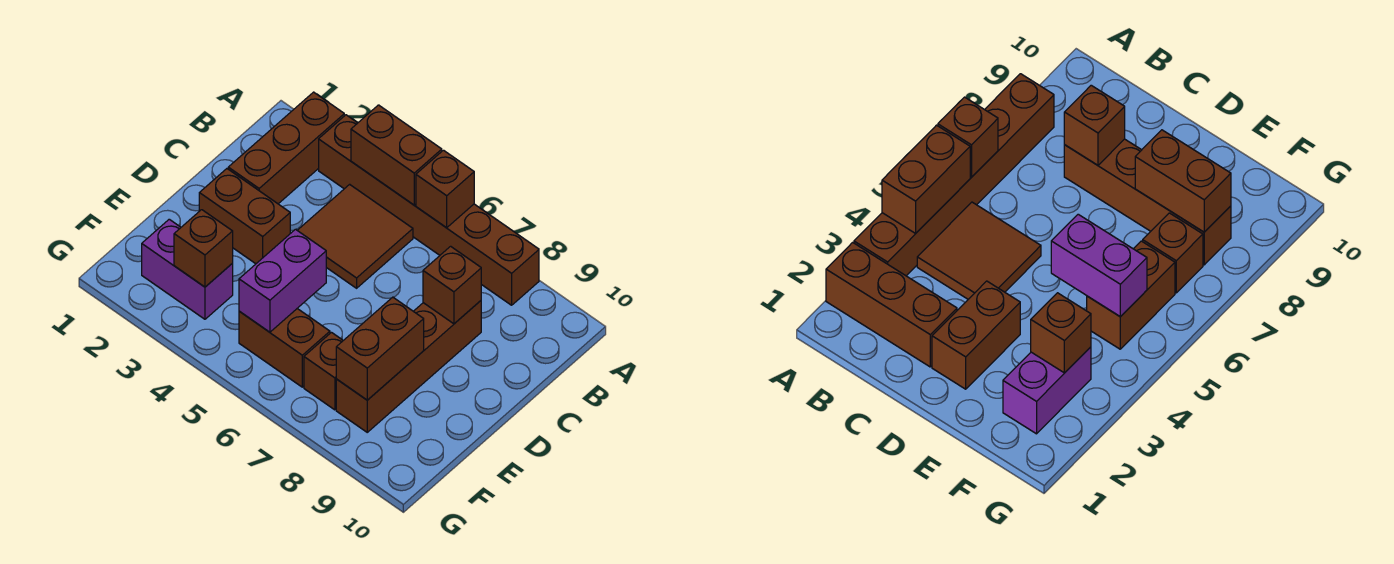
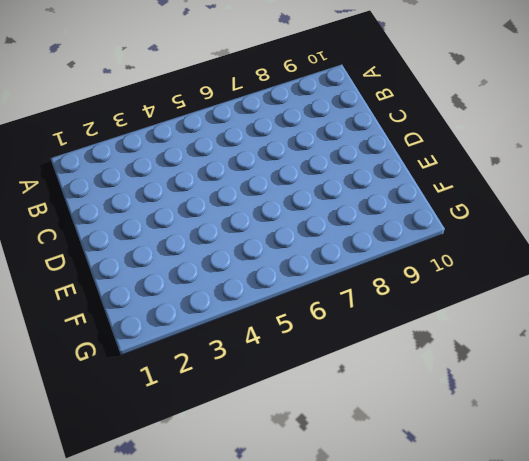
none -> brown brick A2:C2 level 1
none -> brown brick A3:A8 level 1
none -> brown tile B4:C5 level 1

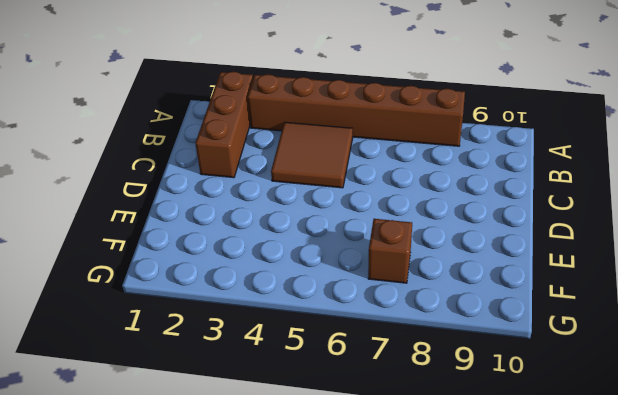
none -> brown brick C8:F8 level 1
none -> brown brick D2:D3 level 1
none -> purple brick F2:F3 level 1

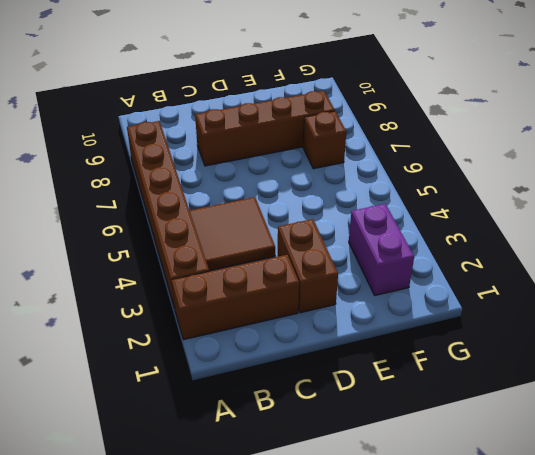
none -> brown brick F5:F6 level 1
none -> brown brick A4:A5 level 2
none -> brown brick A6 level 2

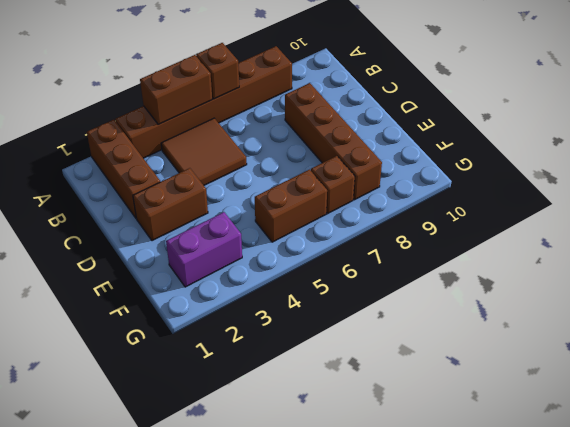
none -> brown brick C8 level 2
none -> purple brick E5:F5 level 2
none -> brown brick E8:F8 level 2

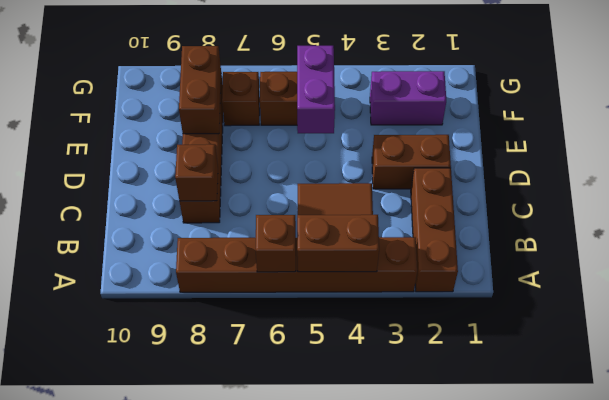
none -> brown brick F3 level 2

